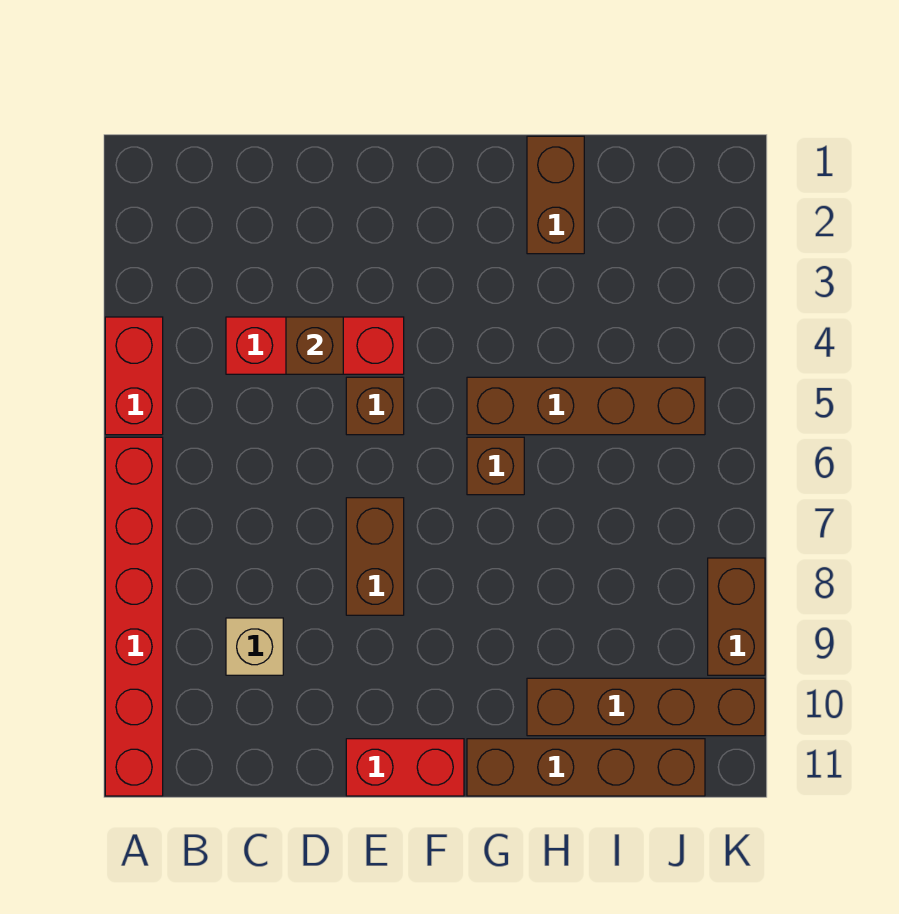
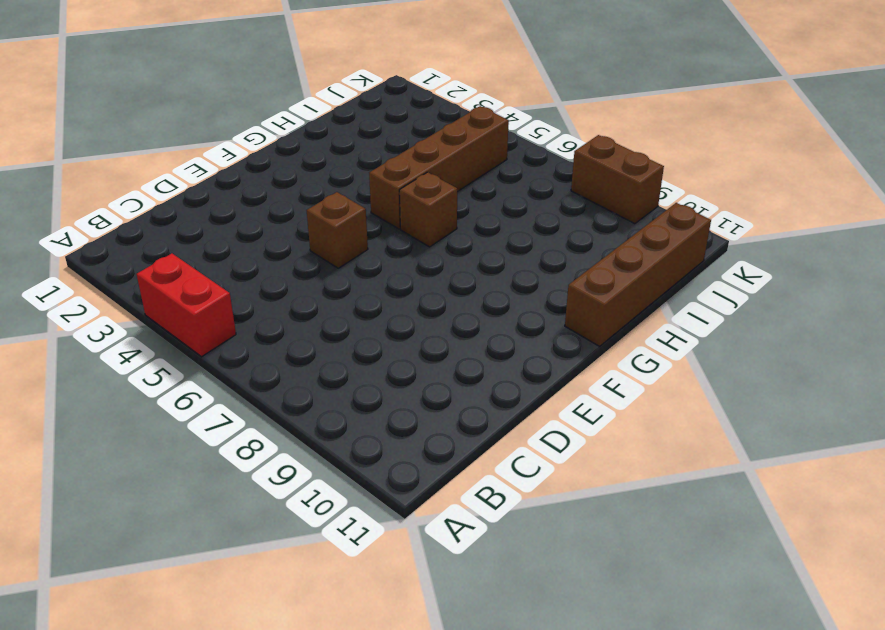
none -> red brick A6:A11 level 1
none -> red brick C4:E4 level 1
none -> tan brick C9 level 1

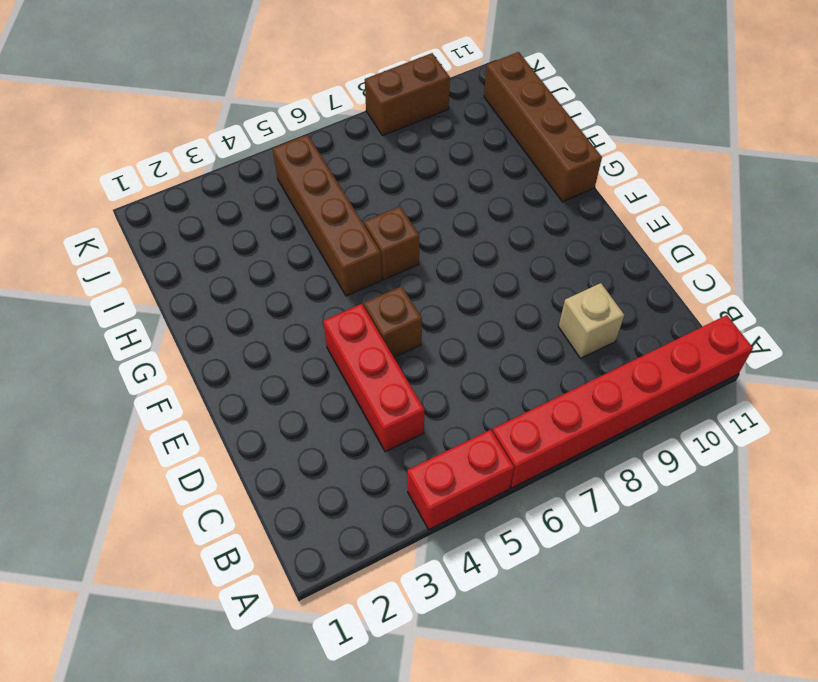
none -> brown brick E7:E8 level 1
none -> red brick E11:F11 level 1
none -> brown brick H1:H2 level 1

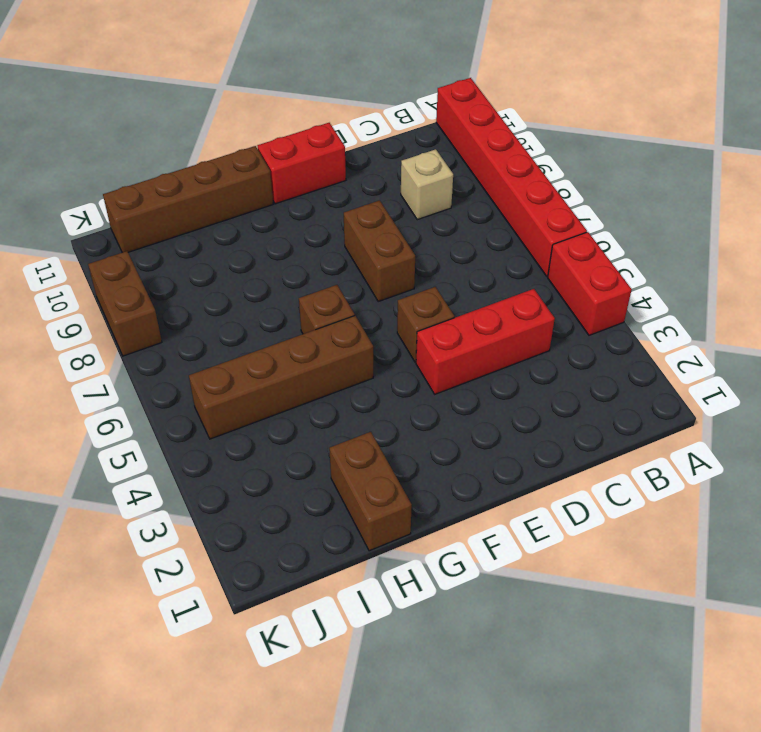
none -> brown brick H10:K10 level 1
none -> brown brick D4 level 2

